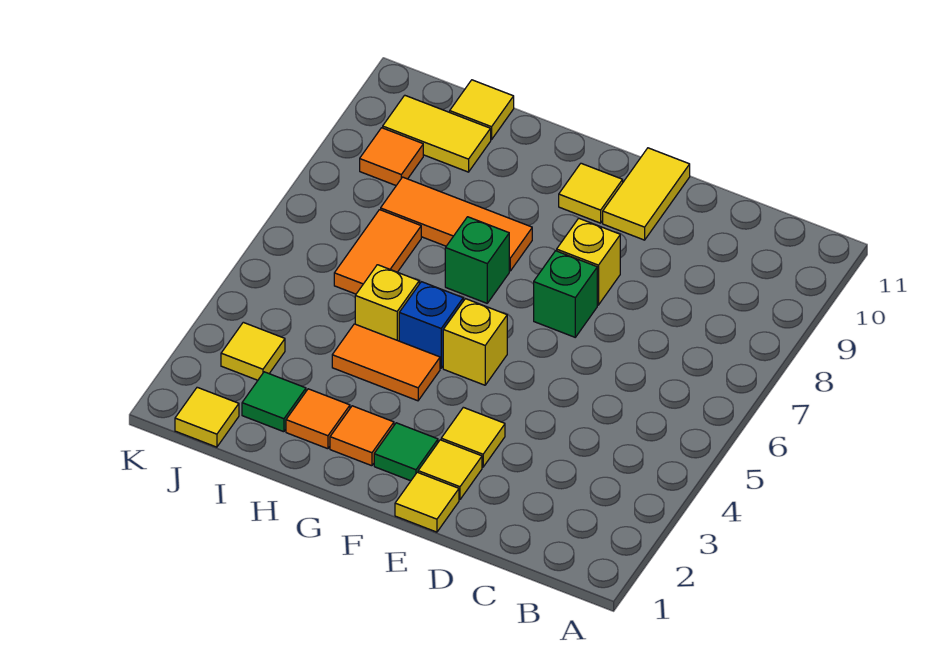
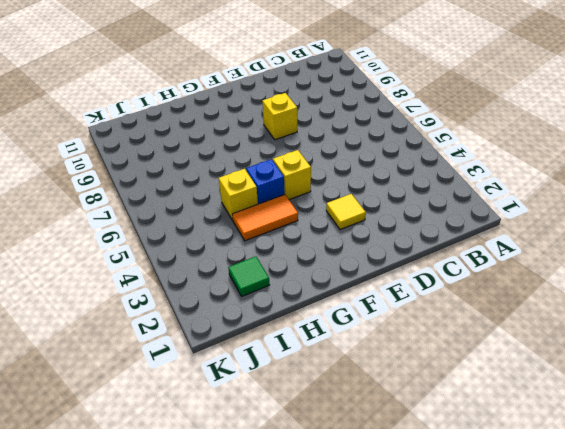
none -> yellow tile E1 level 1
none -> yellow tile E2 level 1
none -> green brick E7 level 1

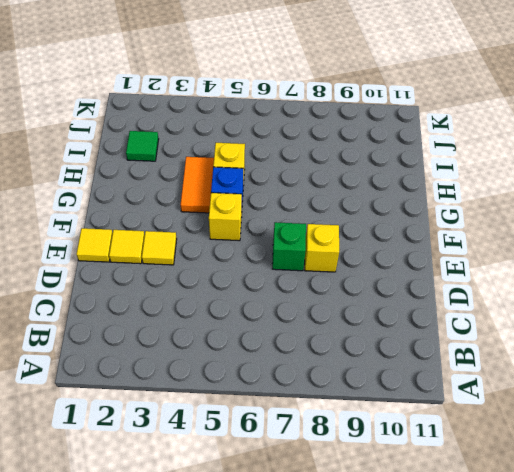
none -> yellow tile E10:E11 level 1
none -> green tile F2 level 1
none -> yellow tile F10 level 1

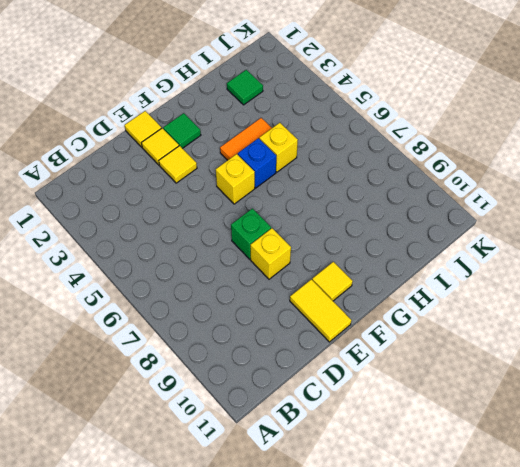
none -> orange tile G2 level 1
none -> green brick G7 level 1
none -> orange tile G8:I8 level 1

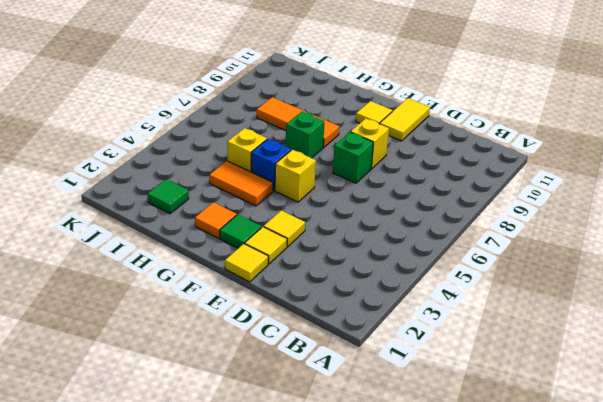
none -> orange tile H2 level 1
none -> orange tile I6:I7 level 1
none -> yellow tile I10:J10 level 1

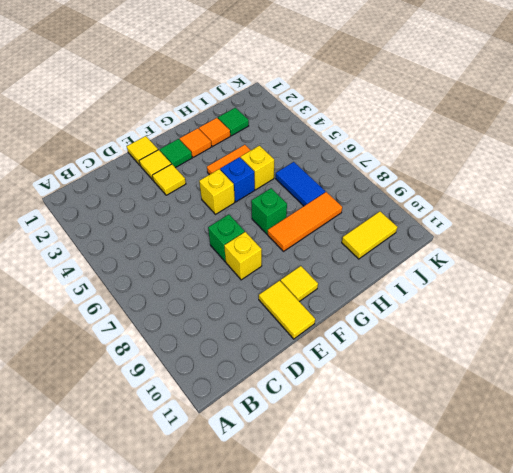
blue tile I6:I7 level 1 -> orange tile I6:I7 level 1
none -> yellow tile I11 level 1
none -> yellow tile J1 level 1
none -> yellow tile J3 level 1

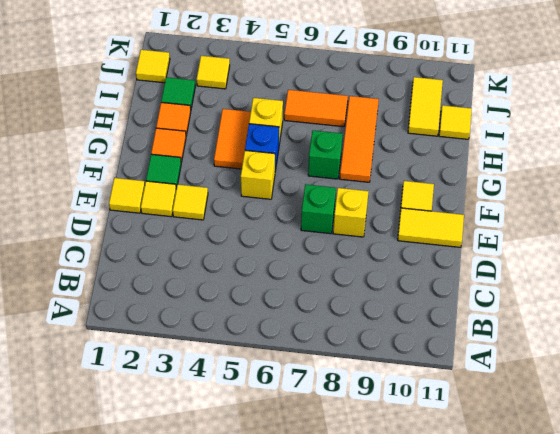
none -> orange tile J9 level 1

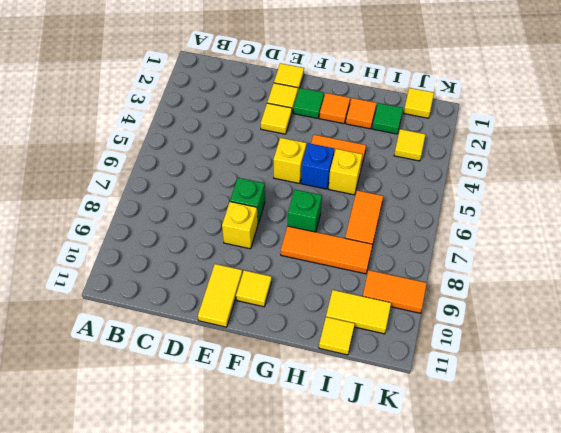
orange tile J9:K9 level 1 -> orange tile J9 level 1

